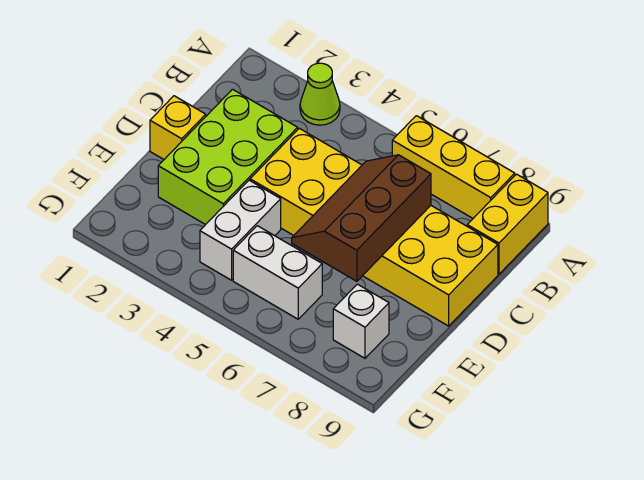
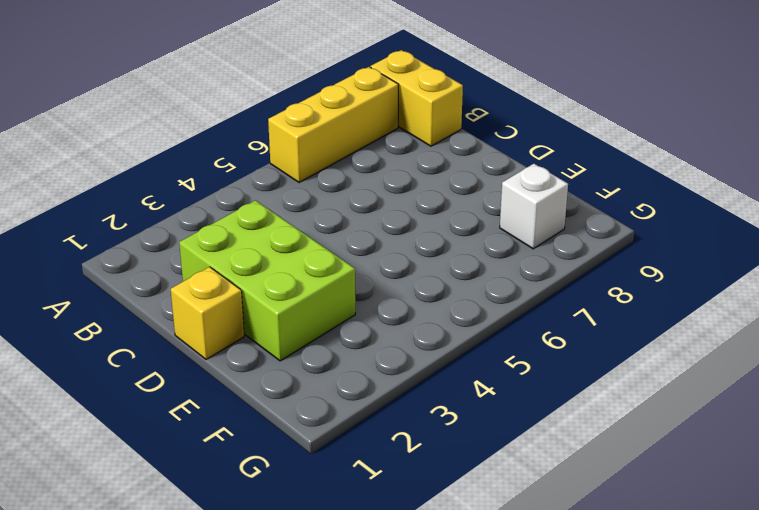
none -> lime cone A3 level 1
none -> yellow brick C4:D9 level 1

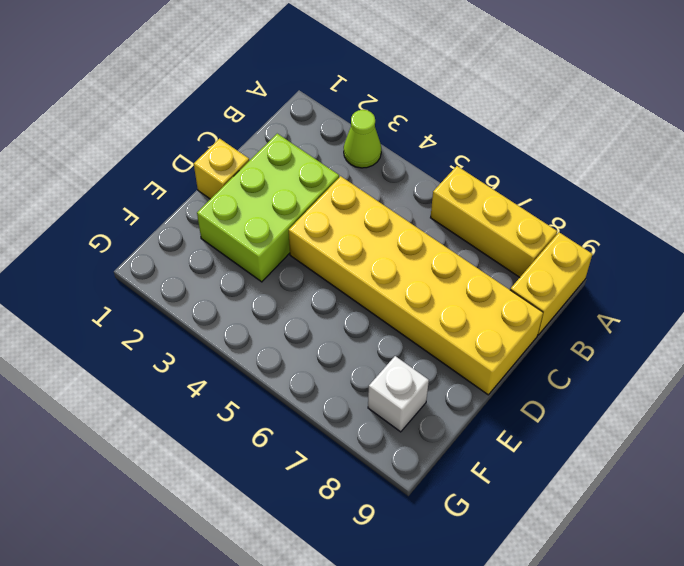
none -> white brick E4:F4 level 1
none -> white brick F5:F6 level 1

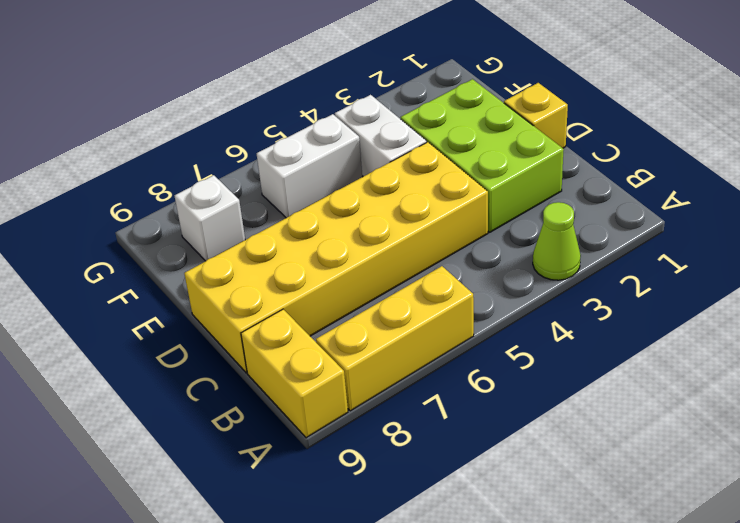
none -> brown slope C6:E7 level 2 top 7

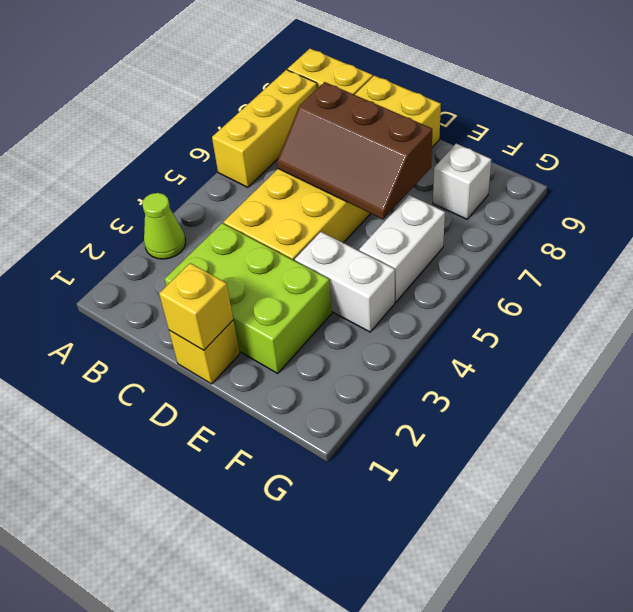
yellow brick D1 level 2 -> none

